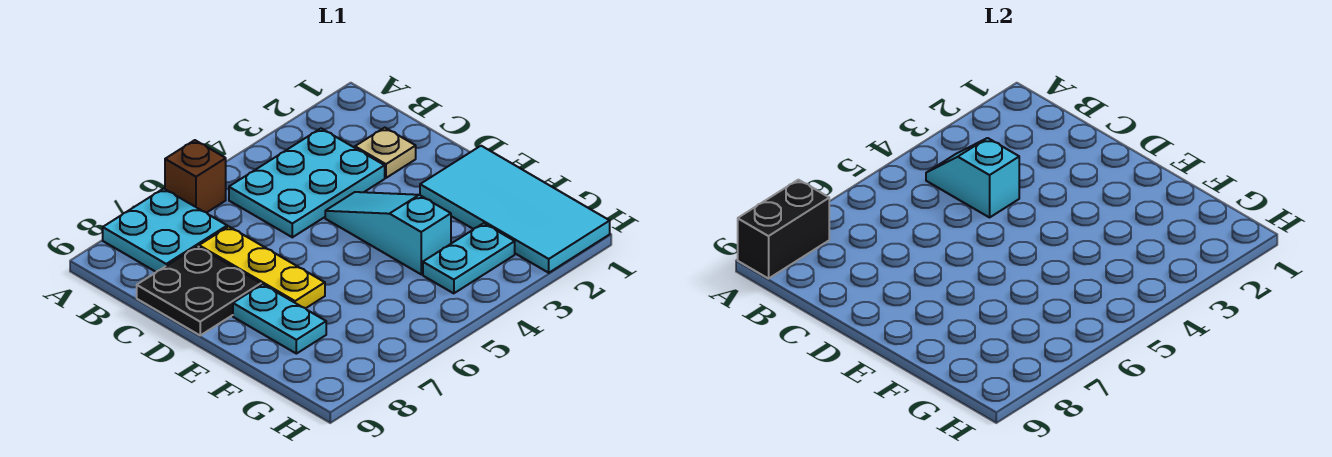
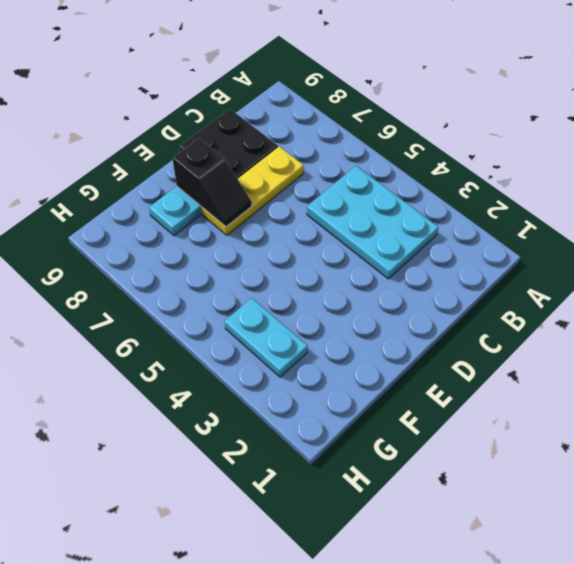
black slope E7:E8 level 2 top 8 -> none
none -> brown brick A6 level 1
none -> cyan plate A7:B8 level 1
none -> tan plate C2 level 1

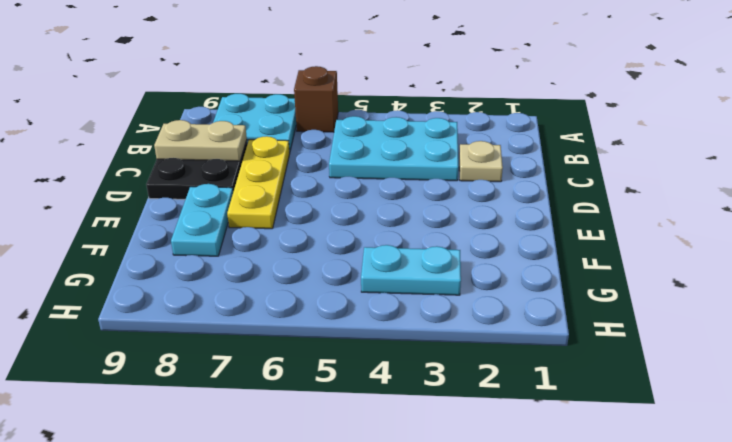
tan plate C8:C9 level 2 -> none
none -> cyan slope D4:F4 level 1 top F
none -> cyan tile E1:H2 level 1
none -> black brick A8:A9 level 2

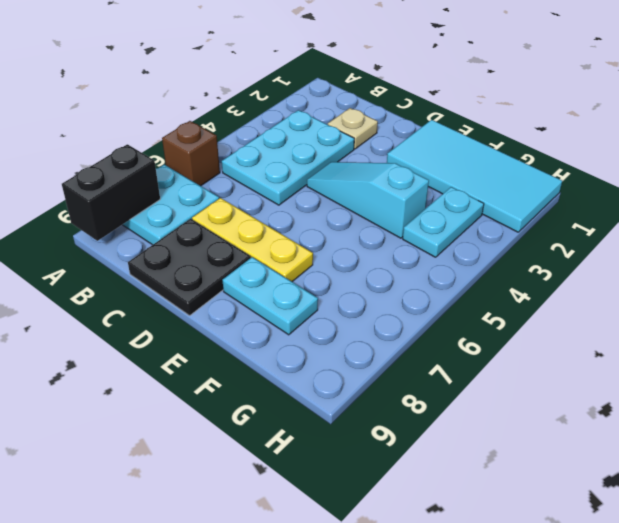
none -> cyan slope B4:C4 level 2 top C

